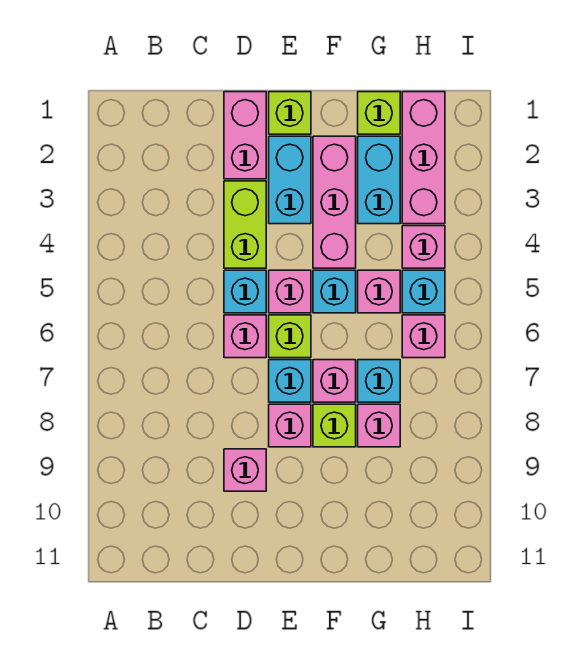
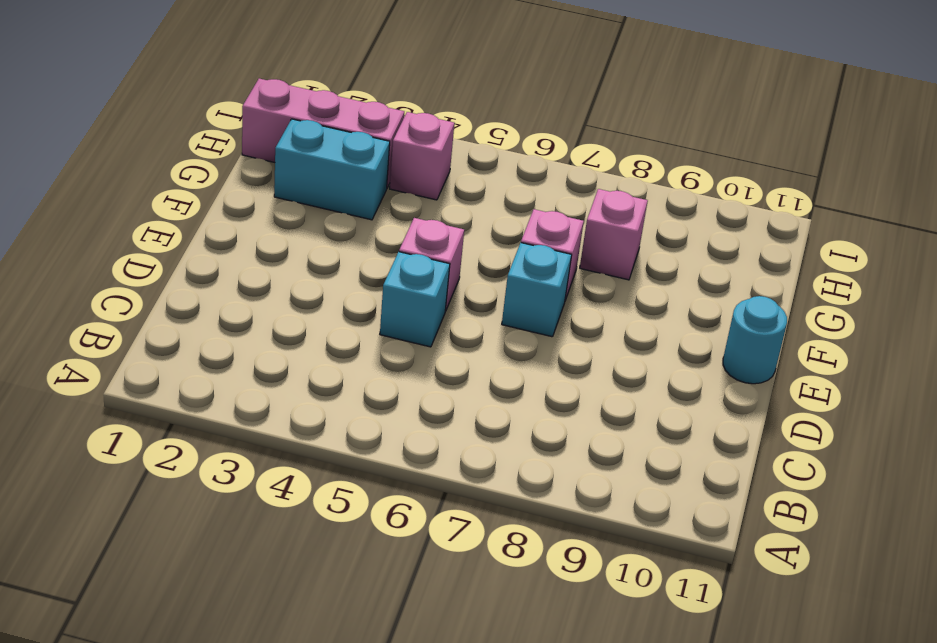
cyan round brick E11 level 1 -> none
none -> pink brick D1:D2 level 1
none -> lime brick D3:D4 level 1
none -> pink brick D6 level 1

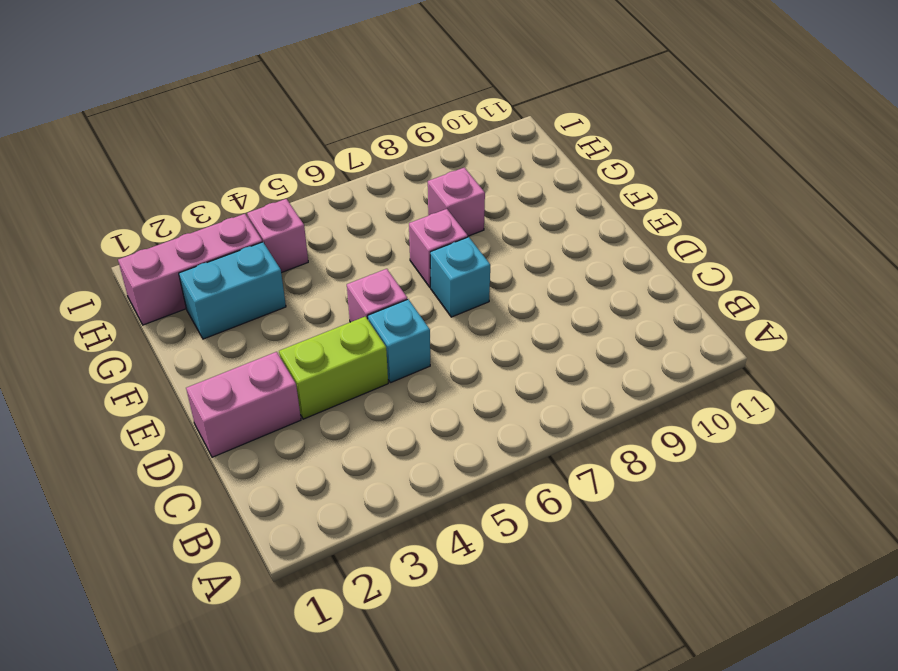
none -> pink brick D6 level 1
none -> pink brick D9 level 1
none -> lime brick E1 level 1

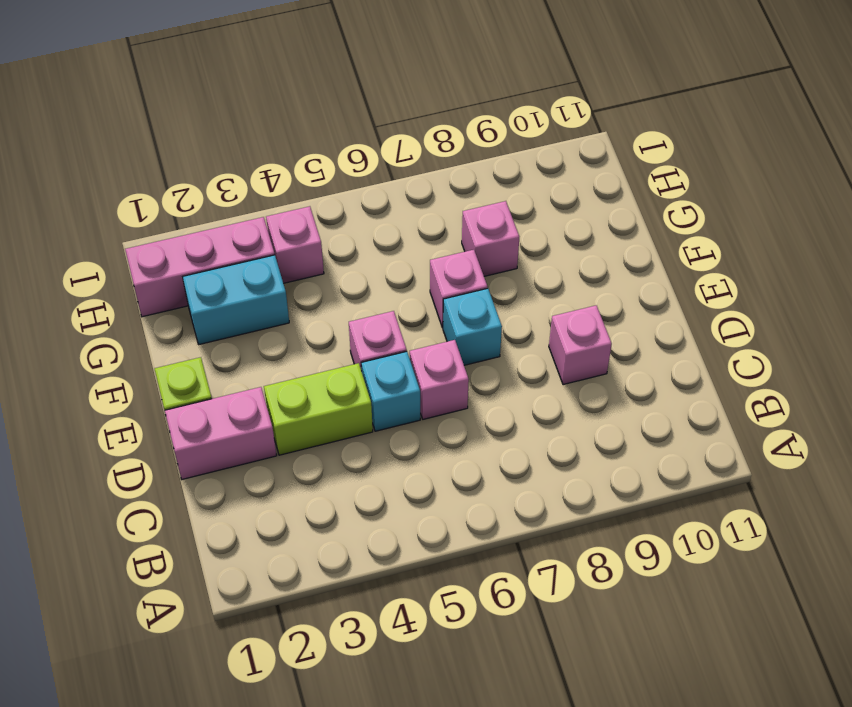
none -> cyan brick E2:E3 level 1
none -> lime brick E6 level 1
none -> pink brick E8 level 1

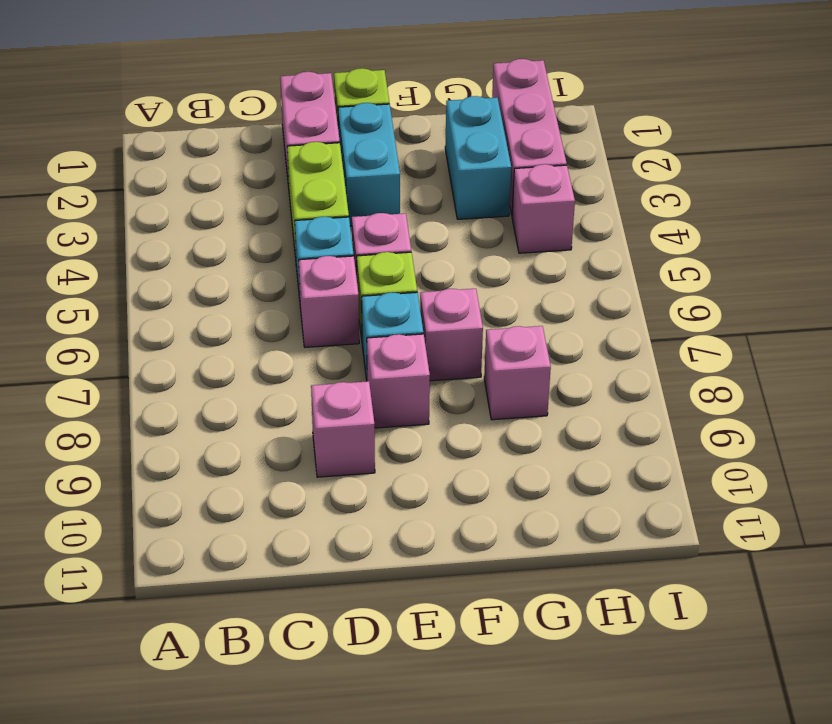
none -> pink brick F2:F4 level 1
none -> cyan brick F5 level 1
none -> lime brick F8 level 1

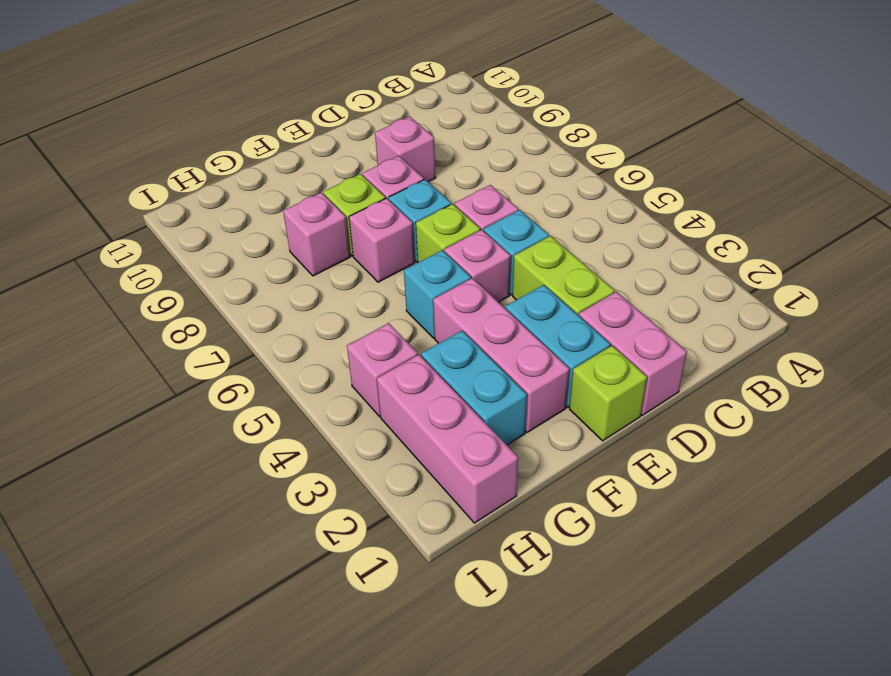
none -> lime brick G1 level 1
none -> pink brick G5 level 1
none -> cyan brick G7 level 1

